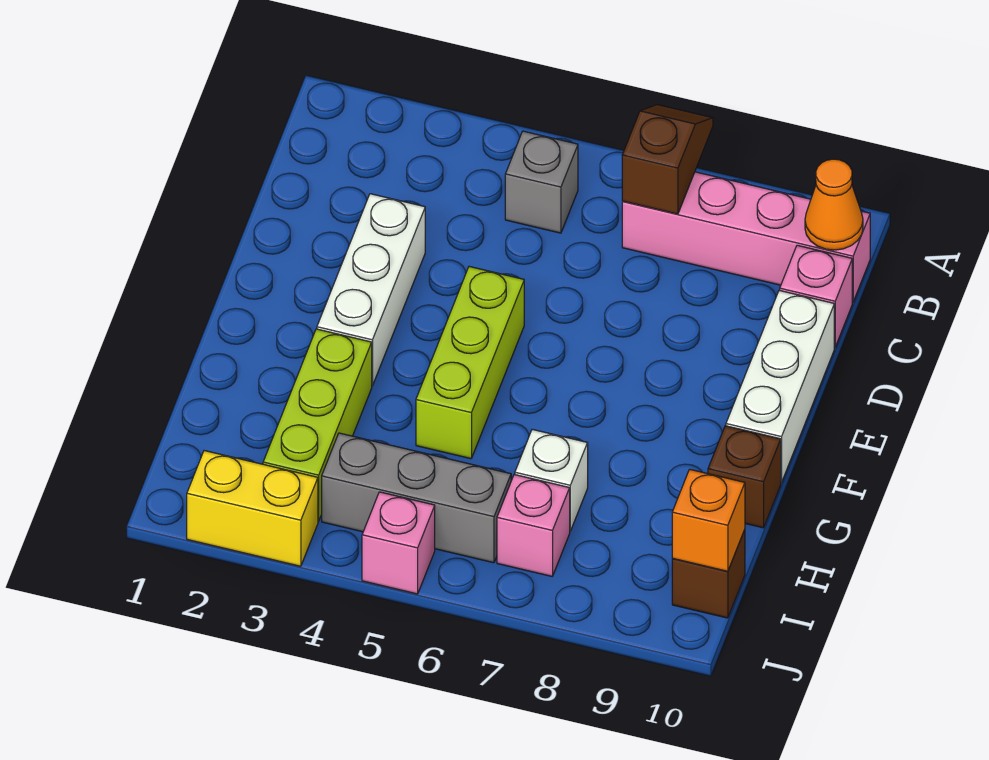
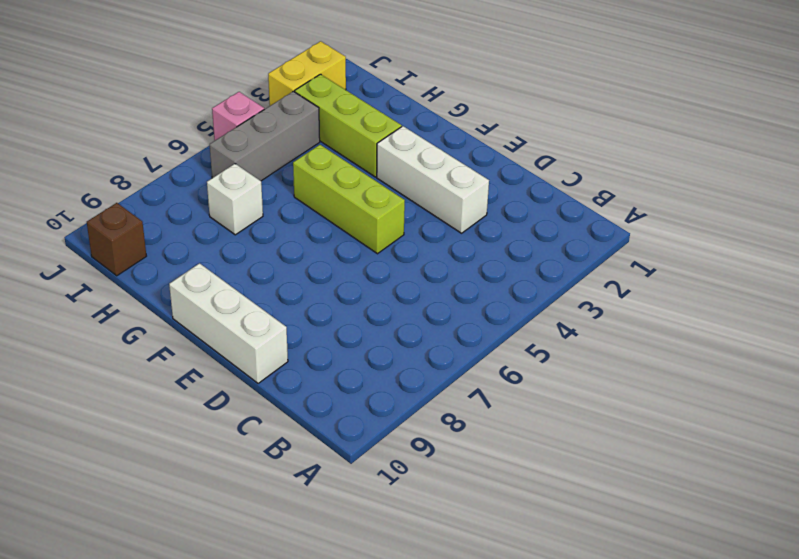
none -> grey brick B5 level 1
none -> pink brick B7:B10 level 1
none -> pink brick C10 level 1

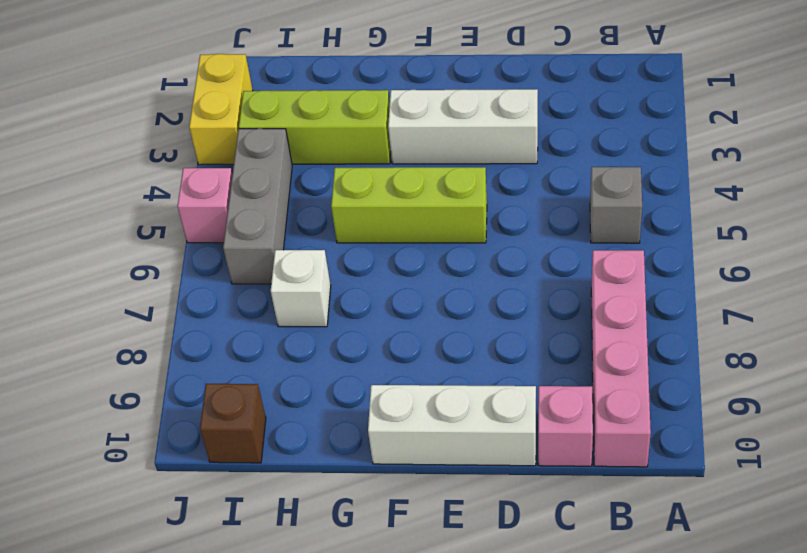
none -> brown brick G10 level 1
none -> pink brick I7 level 1
none -> brown slope A7:B7 level 2 top B

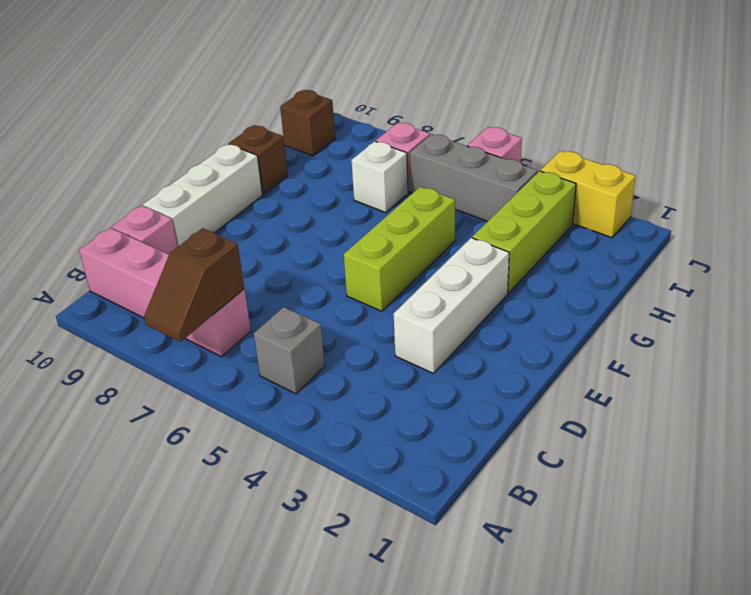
none -> orange cone B10 level 2
none -> orange brick I10 level 2

